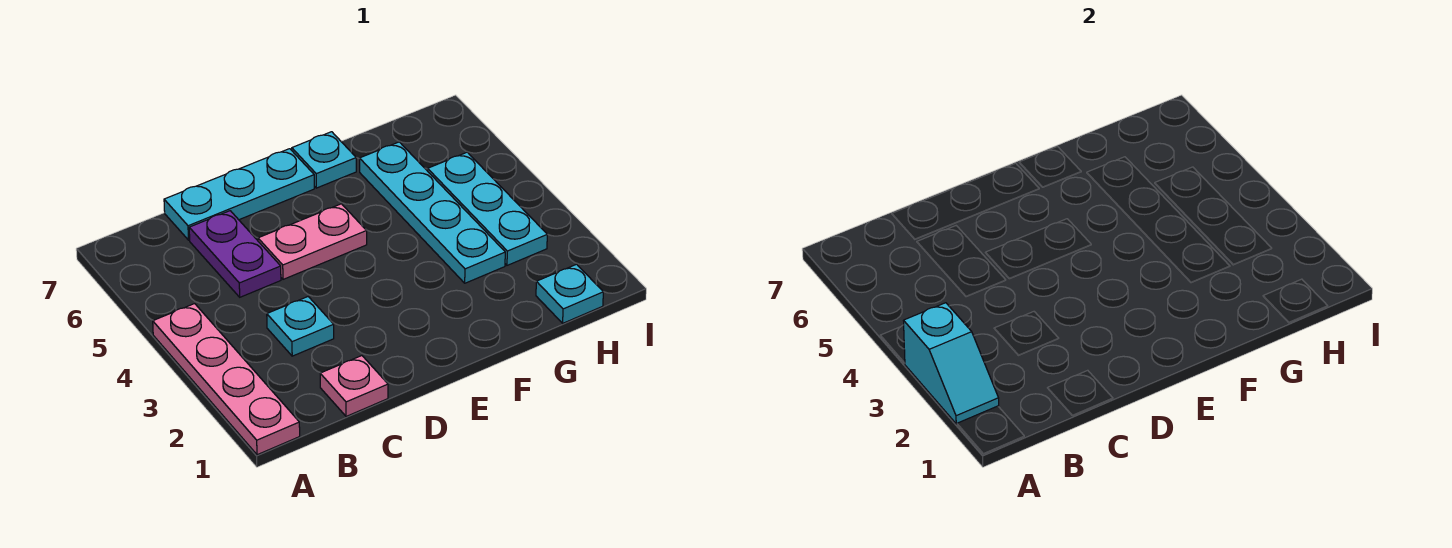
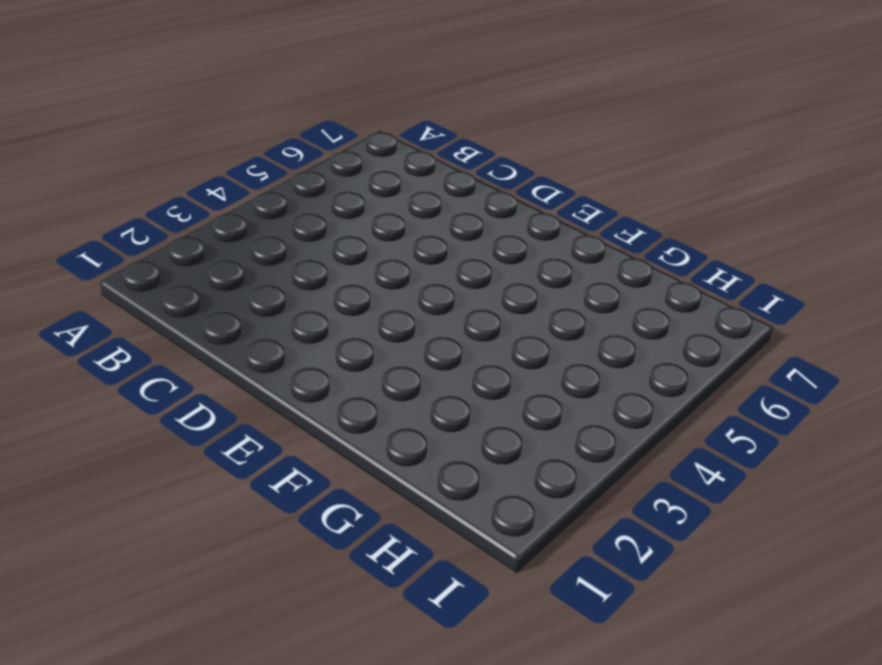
none -> pink plate A1:A4 level 1
none -> pink plate C1 level 1

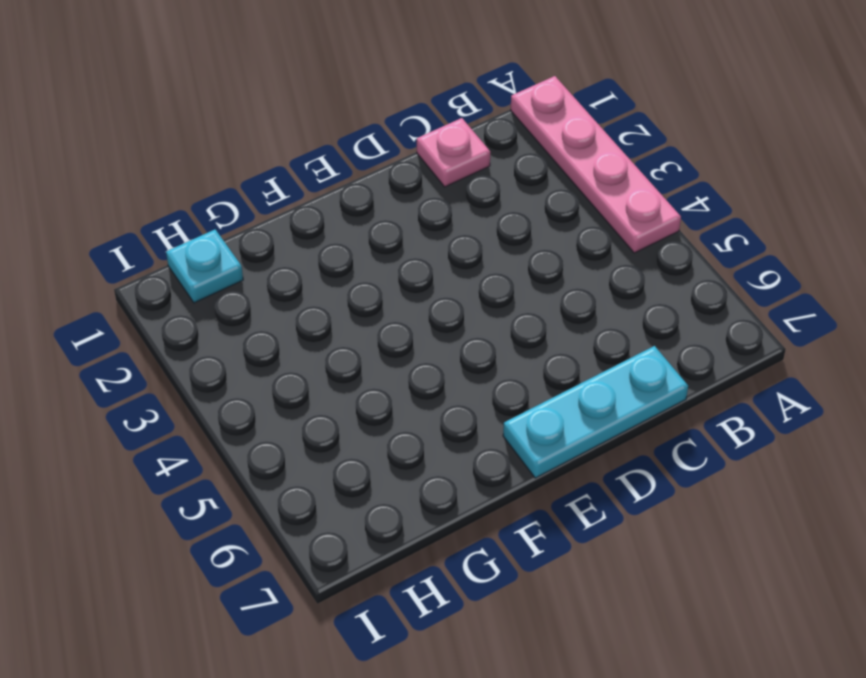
none -> cyan plate C3 level 1
none -> purple plate C5:C6 level 1

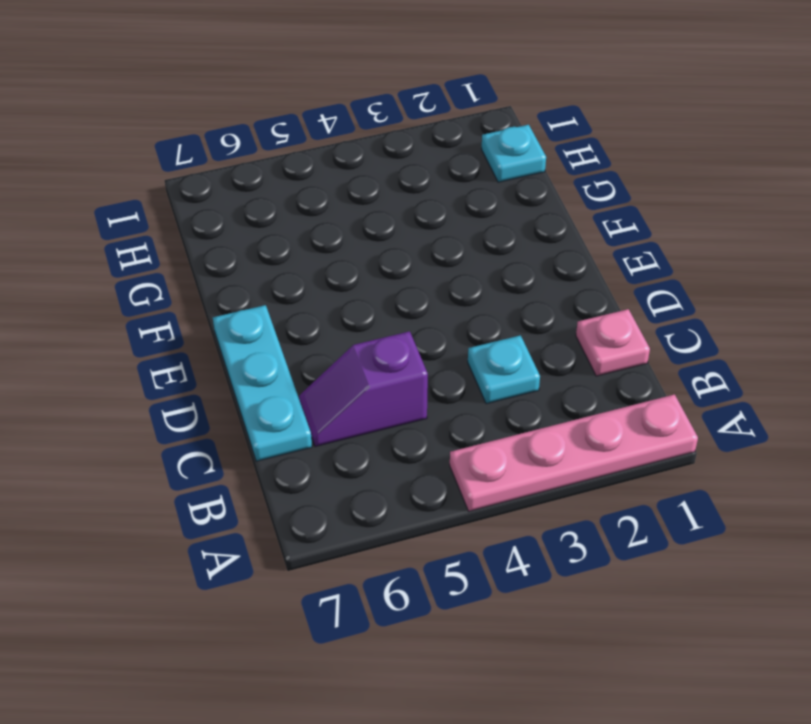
purple slope C5:C6 level 1 top 5 -> purple plate C5:C6 level 1
none -> pink plate D5:E5 level 1
none -> cyan plate F7 level 1

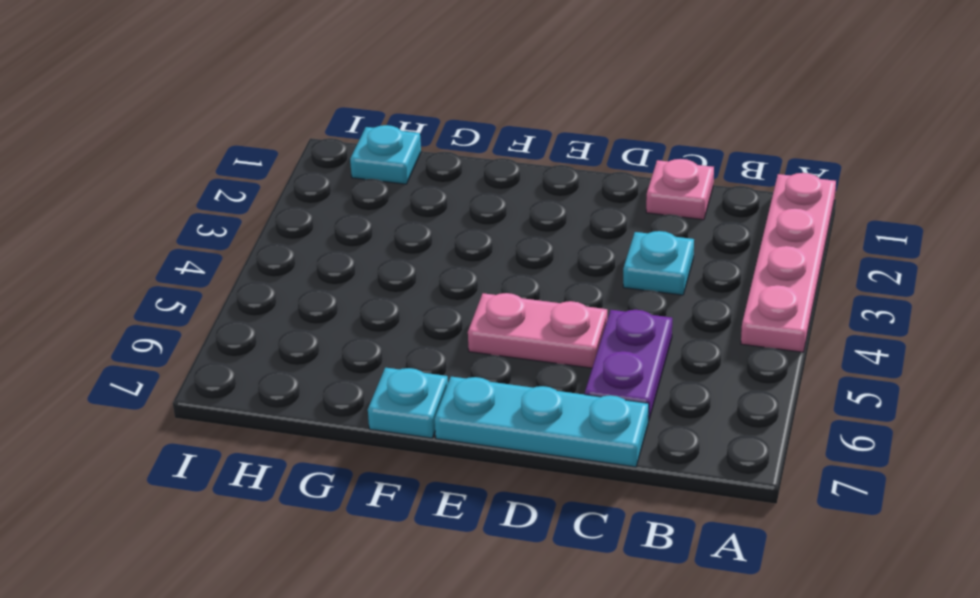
none -> cyan plate G3:G6 level 1
none -> cyan plate H3:H5 level 1

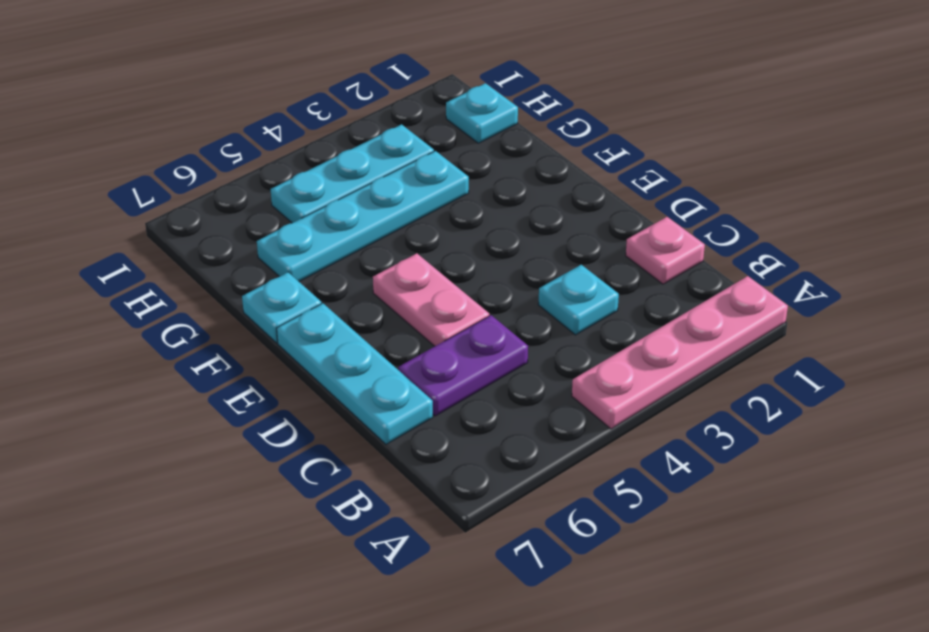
none -> cyan slope A2:A3 level 2 top 3

